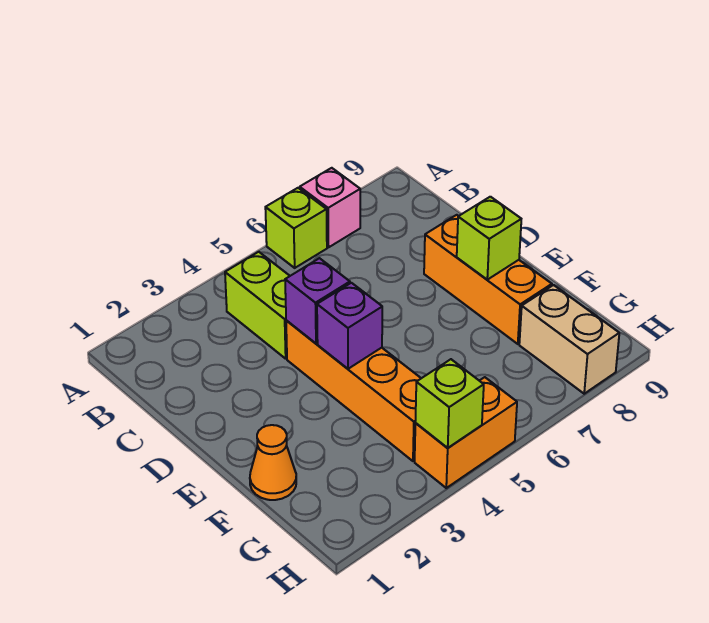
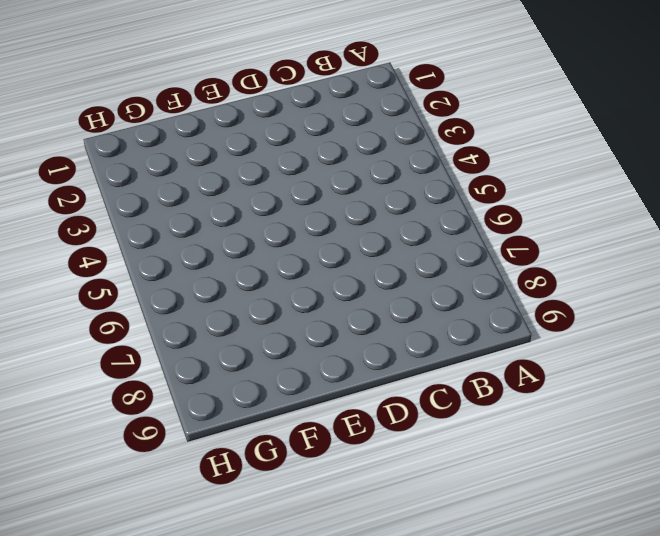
none -> lime brick A6 level 1
none -> pink brick A7 level 1
none -> lime brick B4:C4 level 1

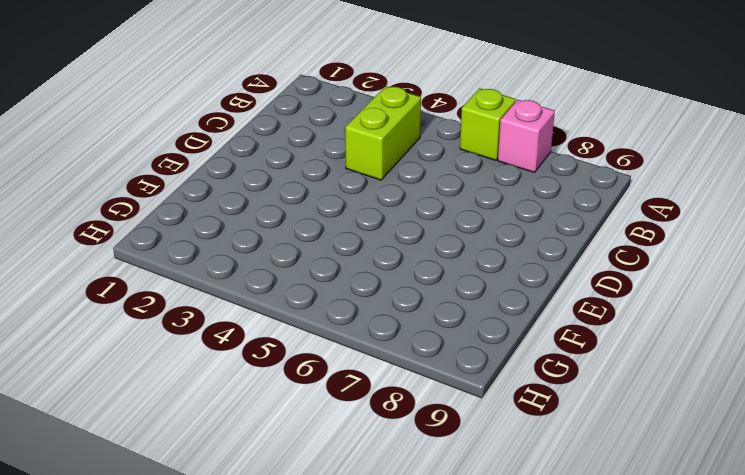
none -> orange brick D4:G4 level 1
none -> orange brick D8:F8 level 1
none -> orange cone F1 level 1

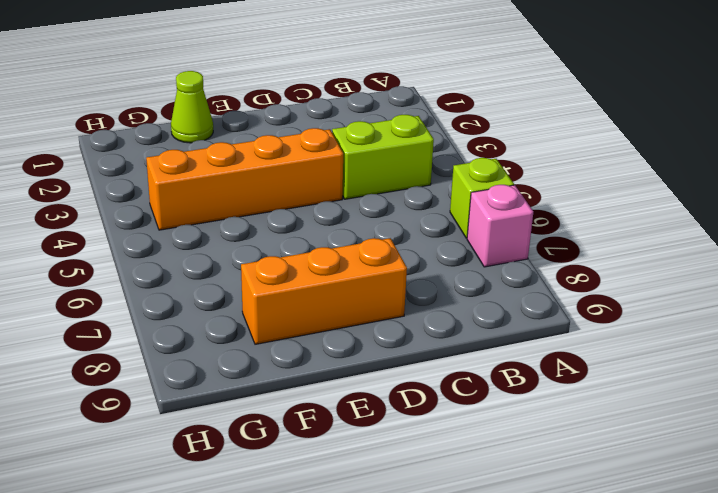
lime cone F1 level 1 -> orange cone F1 level 1
none -> tan brick G8:H8 level 1
none -> orange brick H4:H5 level 1
none -> purple brick D4 level 2

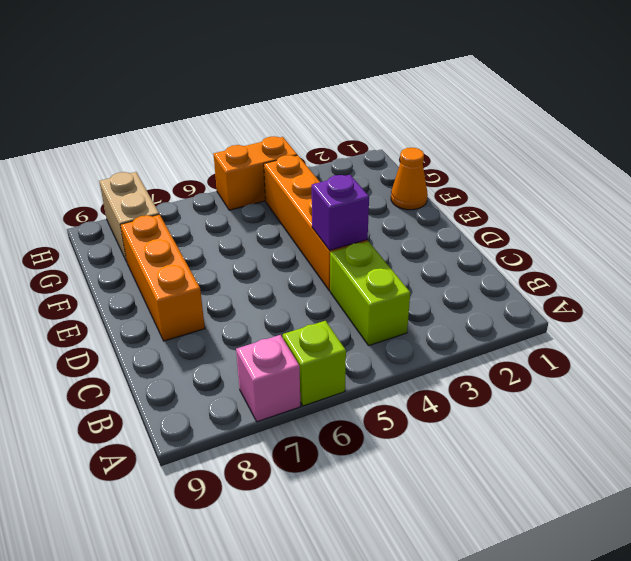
none -> purple brick E4 level 2
none -> lime brick E8 level 2
none -> lime brick H4 level 2

